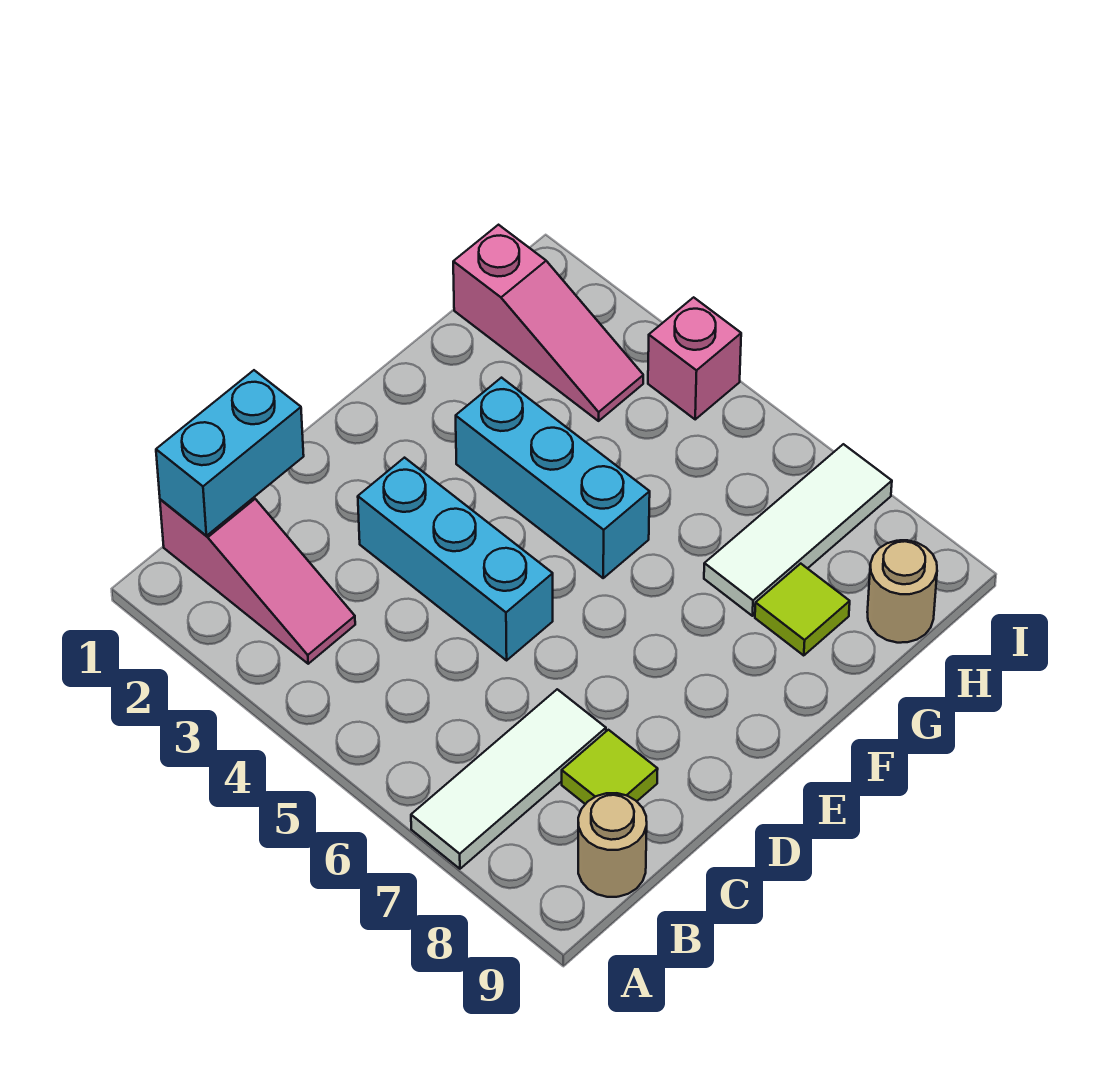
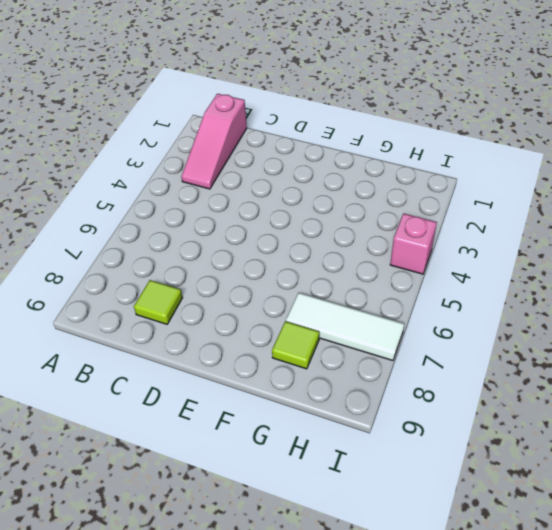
none -> white tile A7:C7 level 1
none -> tan round brick B9 level 1
none -> cyan brick D3:D5 level 1

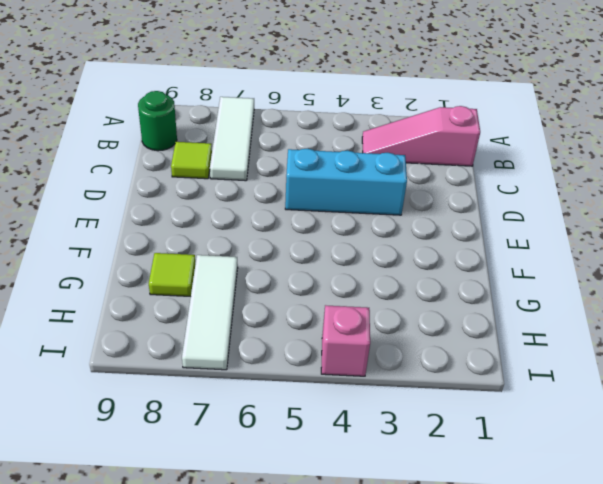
green round brick B9 level 1 -> tan round brick B9 level 1
none -> cyan brick F3:F5 level 1
none -> pink slope H1:H3 level 1 top 1
none -> tan round brick H9 level 1

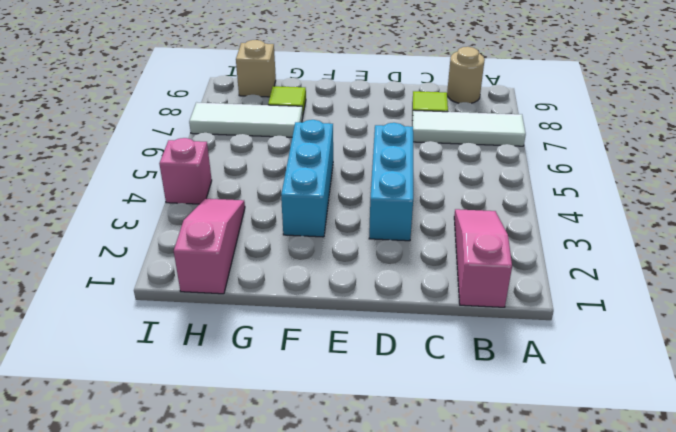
tan brick H9 level 1 -> tan round brick H9 level 1
none -> cyan brick B1:C1 level 2

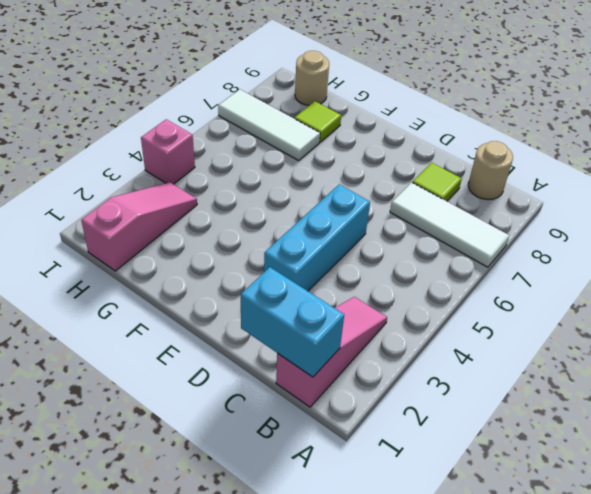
none -> cyan brick F3:F5 level 1

